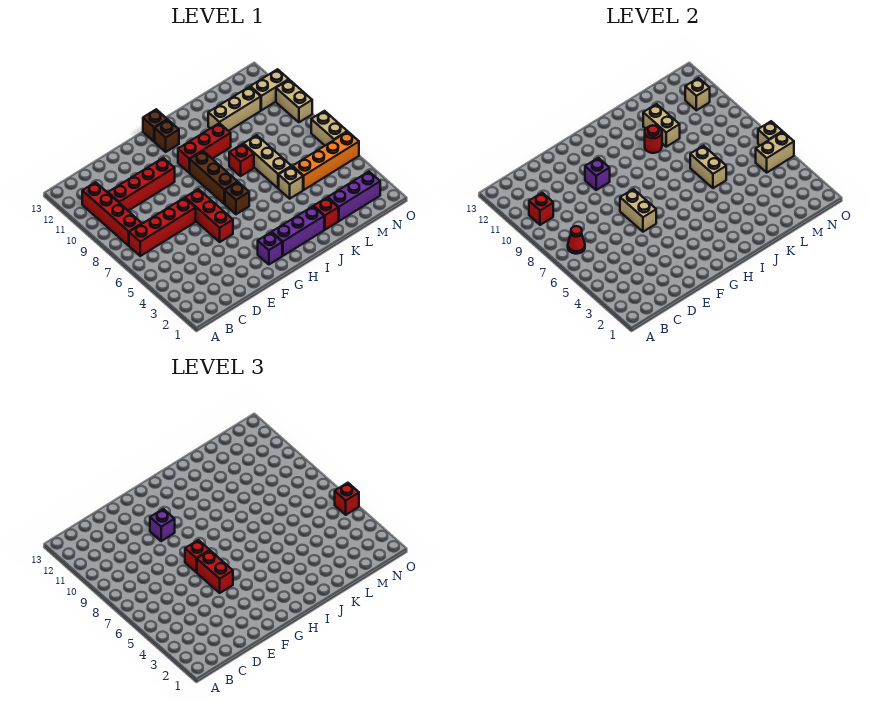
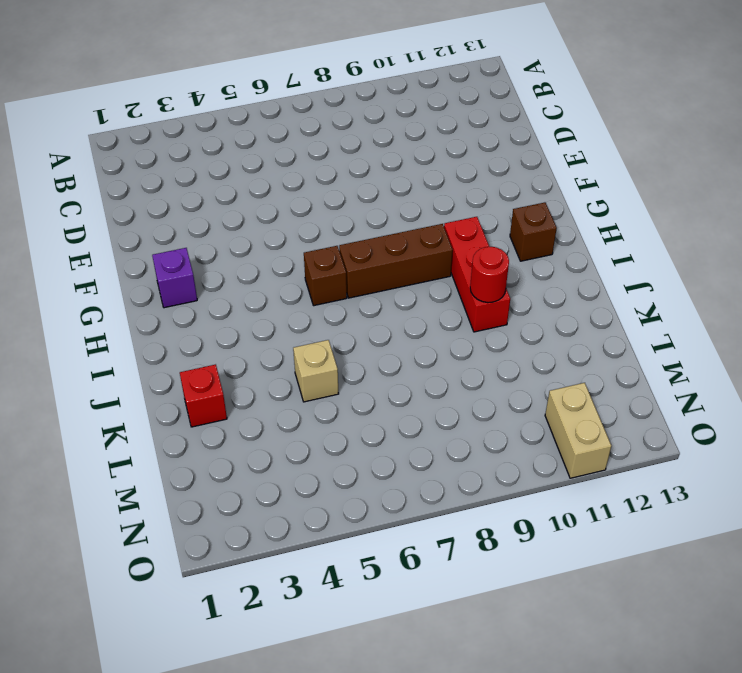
none -> red brick B7:E7 level 1
none -> red brick B8:B11 level 1
none -> red brick C10:F10 level 1
none -> red brick F5:F7 level 1

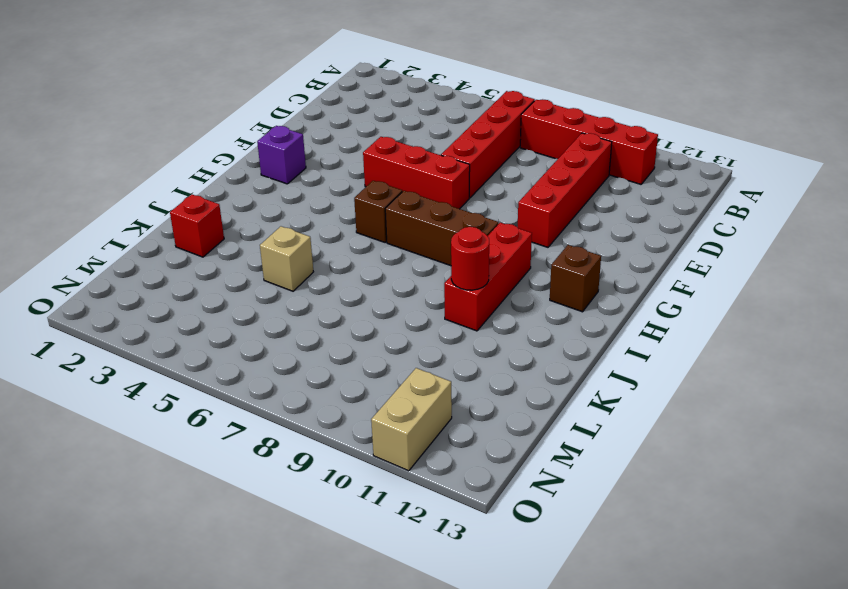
none -> purple brick H2:J2 level 1
none -> brown brick H13 level 1
none -> red brick J8 level 1
none -> tan brick K6:K8 level 1

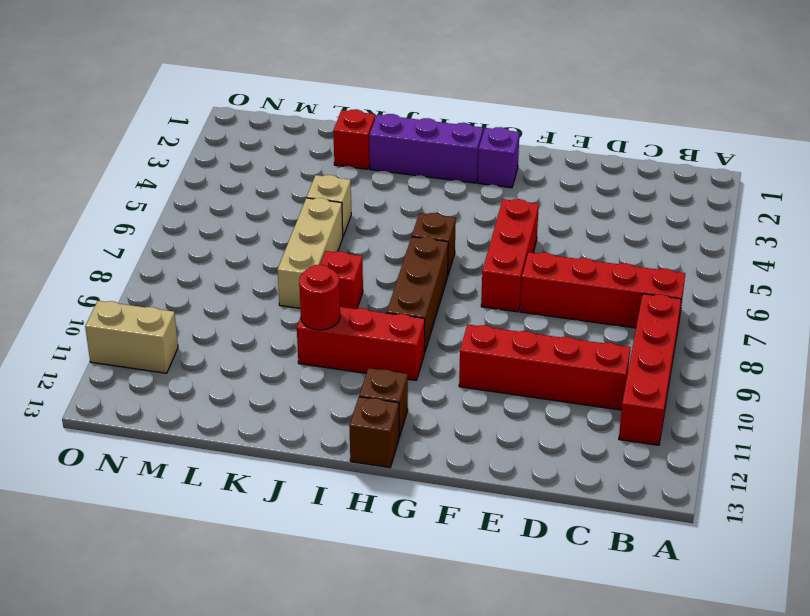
none -> tan brick K11:M11 level 1
none -> purple brick L2:N2 level 1
none -> orange brick L5:O5 level 1
none -> tan brick O6:O7 level 1

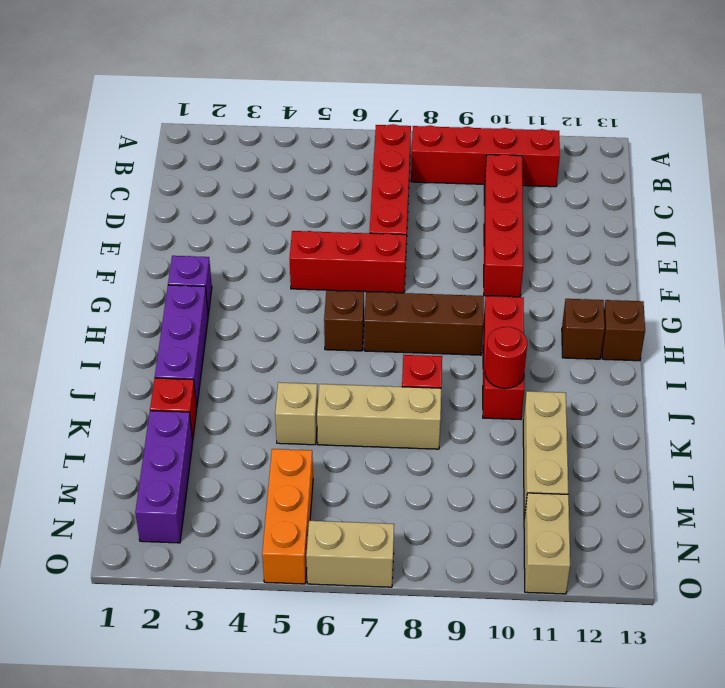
orange brick M5:O5 level 1 -> orange brick L5:O5 level 1
none -> tan brick O9:O10 level 1
none -> red cone B7 level 2
none -> red brick B10 level 2
none -> tan brick F6:F7 level 2

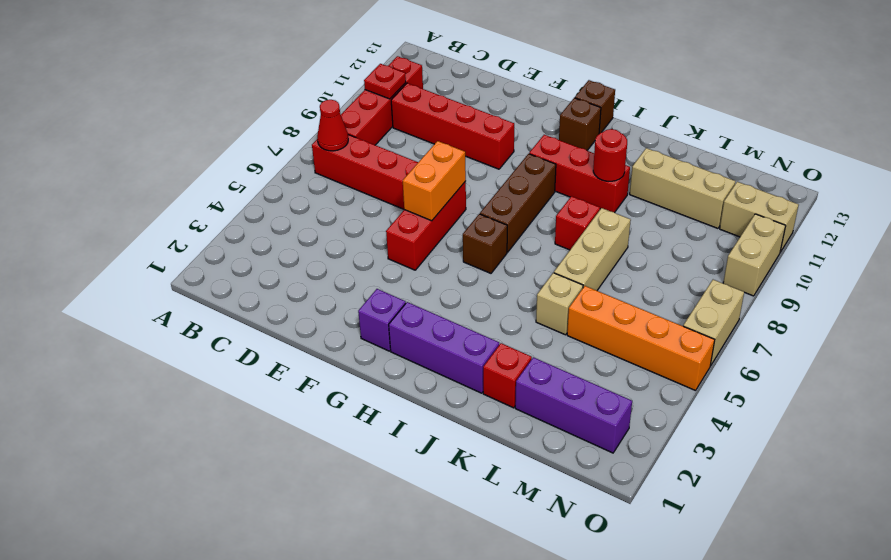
red plate B10 level 2 -> red brick B10 level 2
orange brick F6:F7 level 2 -> tan brick F6:F7 level 2
none -> purple brick F10 level 2
none -> tan brick K6:K7 level 2
none -> tan brick K10:K11 level 2
none -> tan brick N5:O5 level 2

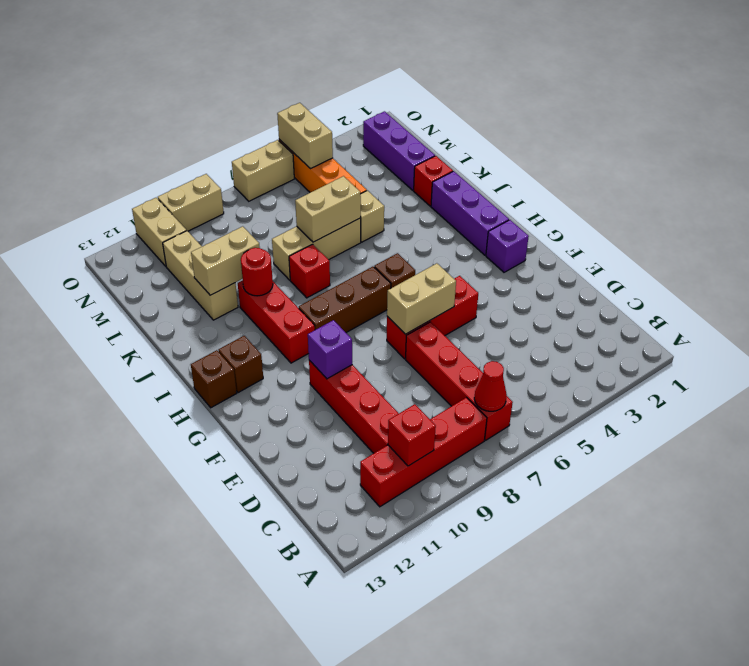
none -> tan brick N11 level 2
none -> tan brick O6 level 2
none -> red brick F5:F6 level 3
none -> red brick F7 level 3

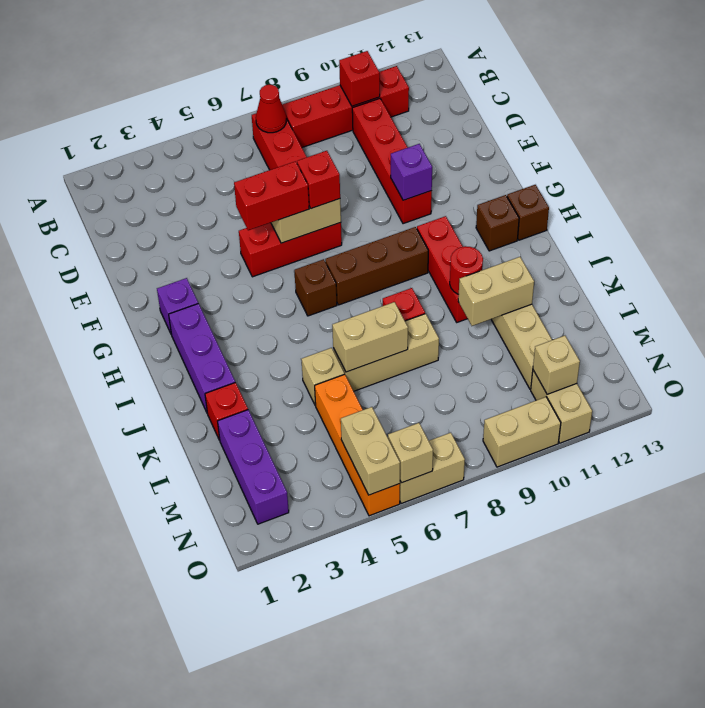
none -> purple brick F10 level 3
none -> red brick O5 level 3

